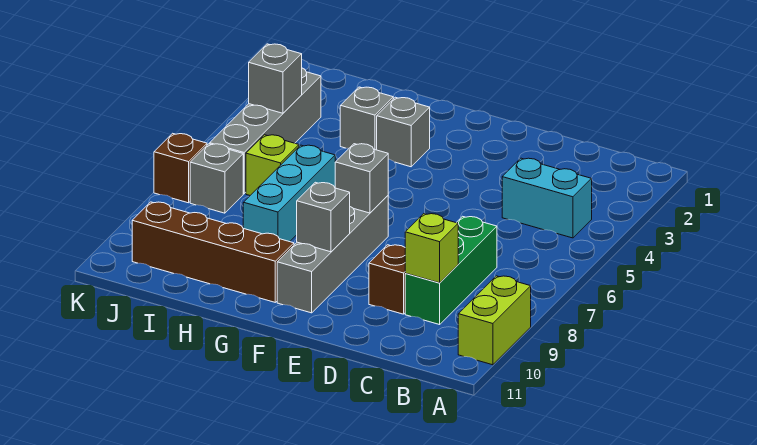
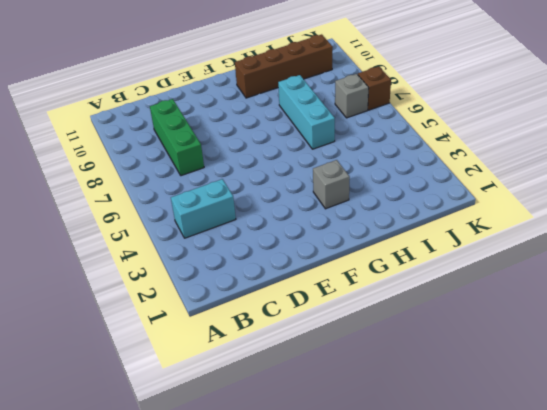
none -> lime brick A9:A10 level 1
none -> brown brick D9 level 1
none -> grey brick F7:F10 level 1

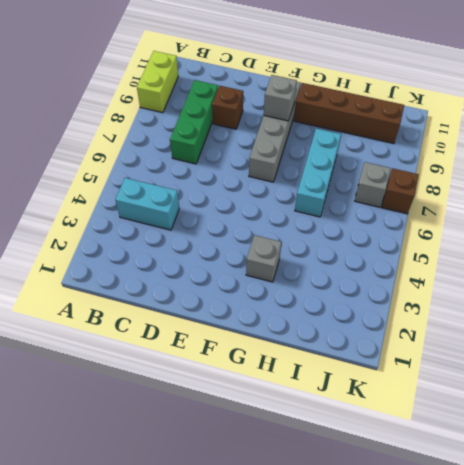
none -> grey brick H3 level 1
none -> lime brick I6 level 1
none -> grey brick J3:J6 level 1

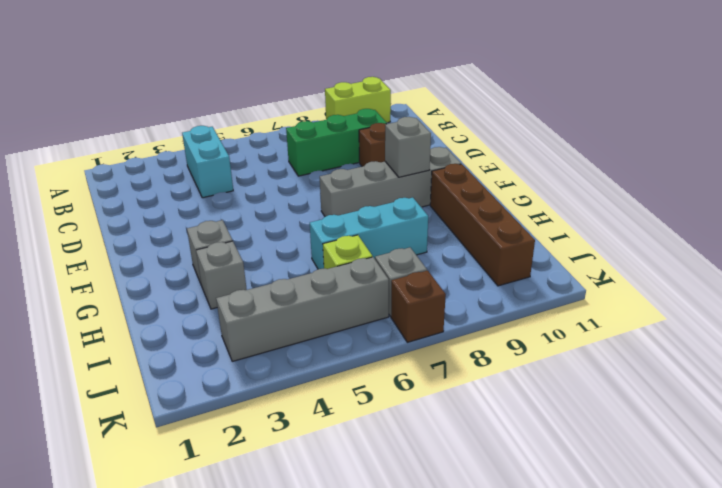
none -> lime brick C9 level 2
none -> grey brick F7 level 2
none -> grey brick J4 level 2

